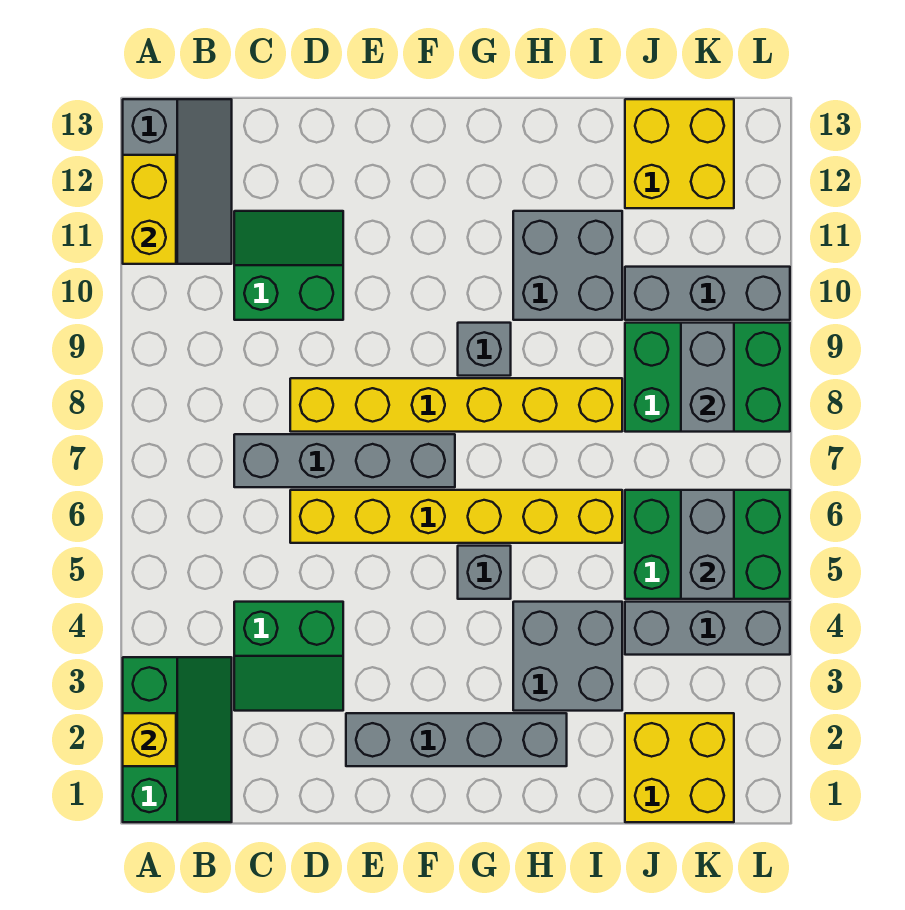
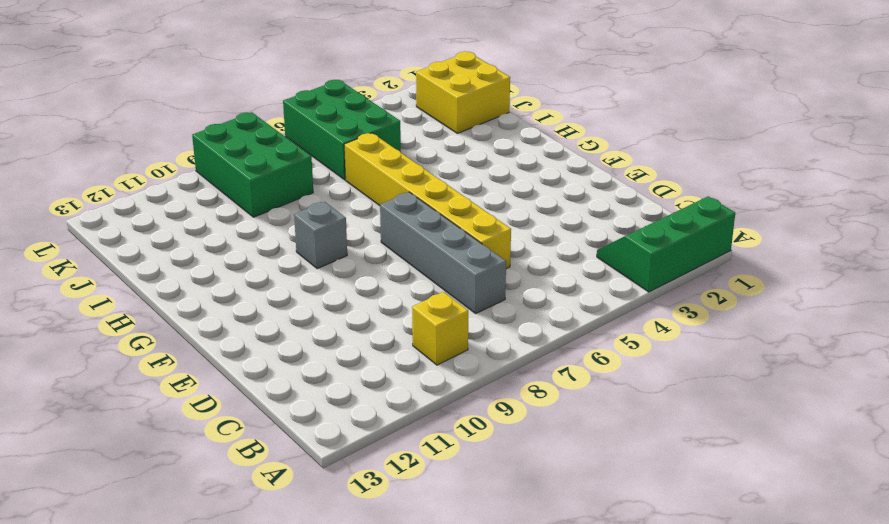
yellow brick B9 level 1 -> yellow brick A2 level 2
none -> grey slope A11:B13 level 1 top A
none -> green slope C3:D4 level 1 top 4
none -> green slope C10:D11 level 1 top 10

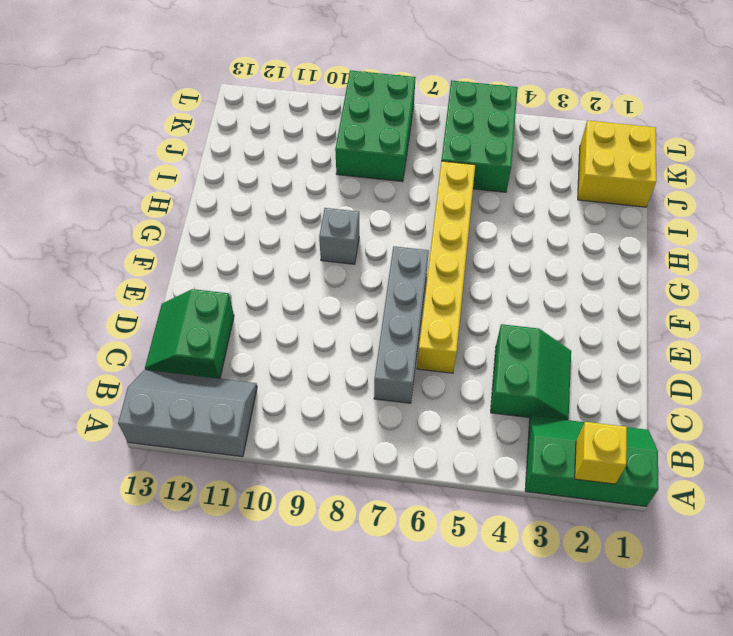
green slope C12:D13 level 1 top 12 -> green slope C10:D11 level 1 top 10
none -> yellow brick D8:I8 level 1
none -> grey brick E2:H2 level 1
none -> grey brick G5 level 1

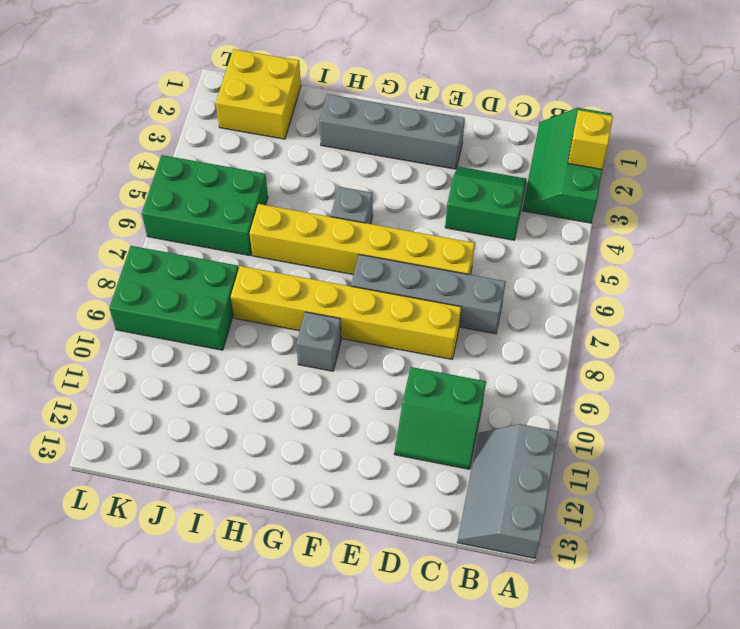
none -> grey brick H3:I4 level 1
none -> grey brick H10:I11 level 1
none -> grey brick J4:L4 level 1

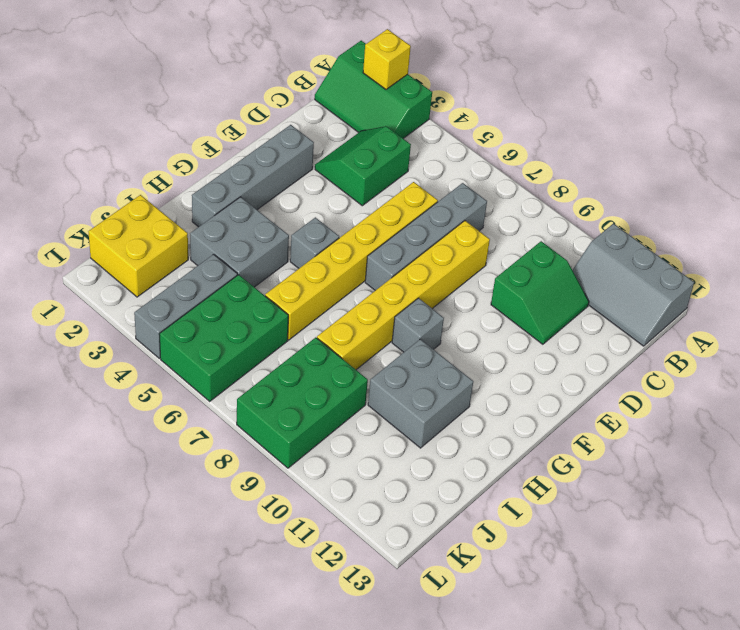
none -> grey brick J10:L10 level 1
none -> yellow brick J12:K13 level 1
none -> yellow brick A11:A12 level 2

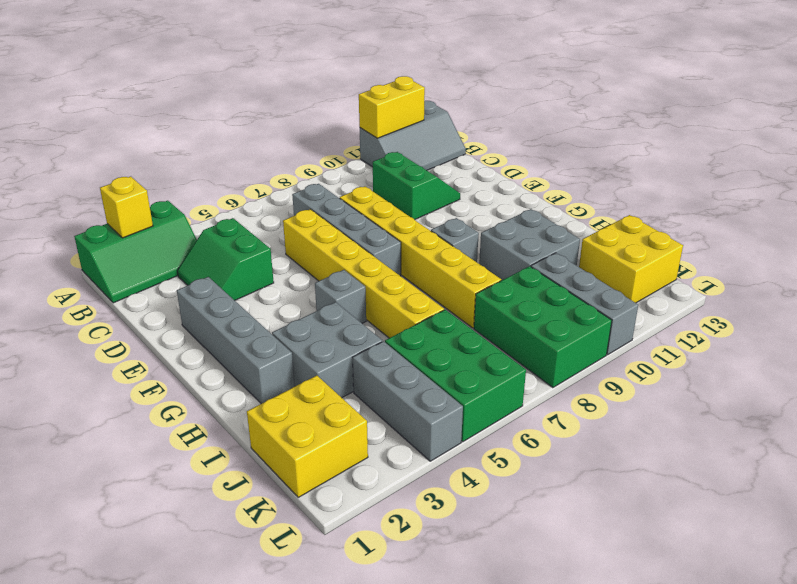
none -> grey brick K5:K6 level 2
none -> grey brick K8:K9 level 2

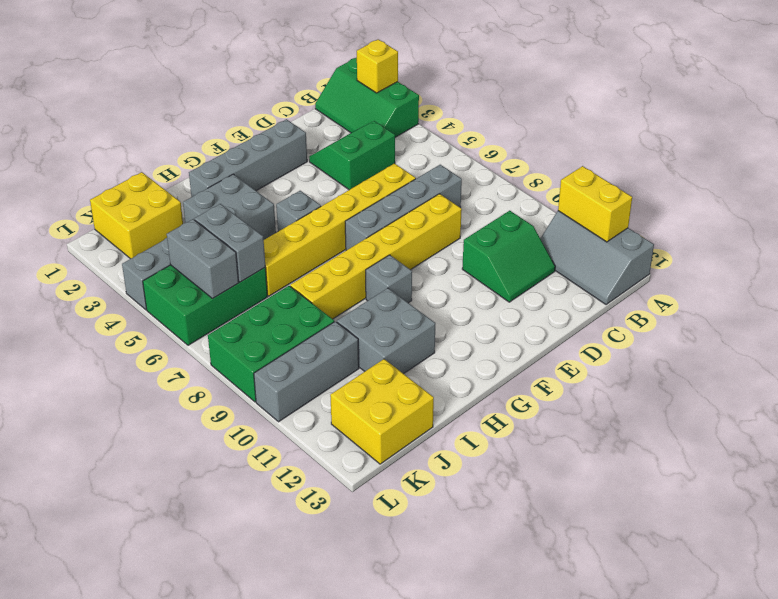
grey brick J5:J6 level 2 -> grey brick K8:K9 level 2

